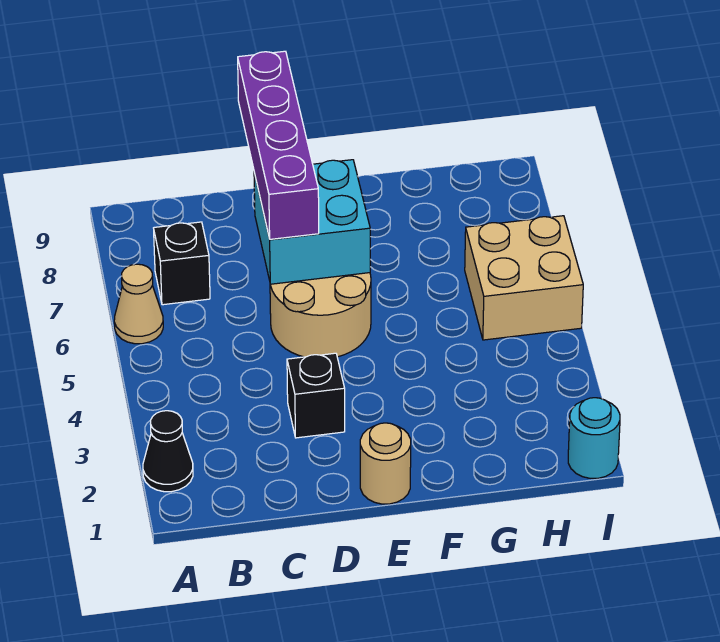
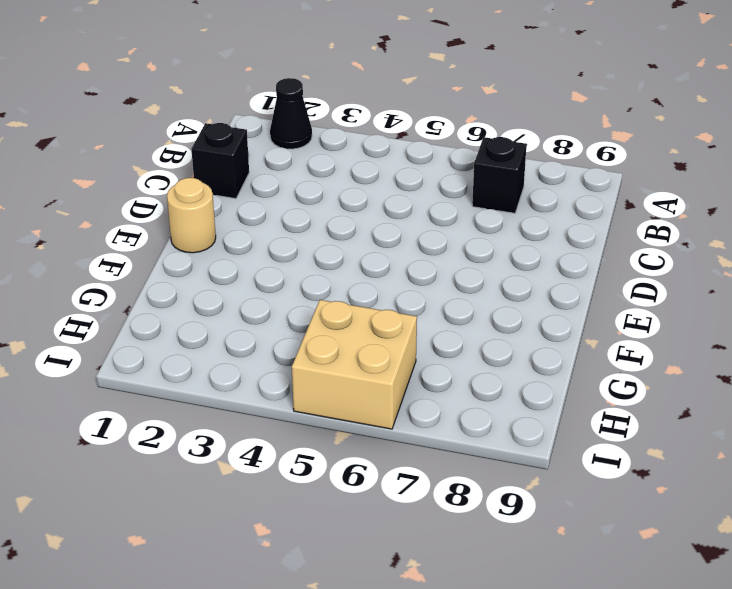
black brick C1 level 1 -> black brick D3 level 1
none -> tan cone A6 level 1
none -> tan round brick D5:E6 level 1

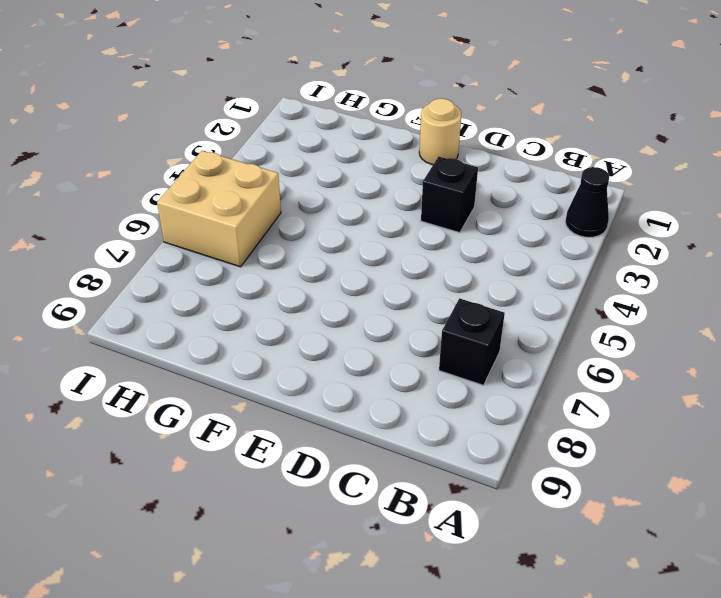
none -> tan cone A6 level 1
none -> tan round brick D5:E6 level 1

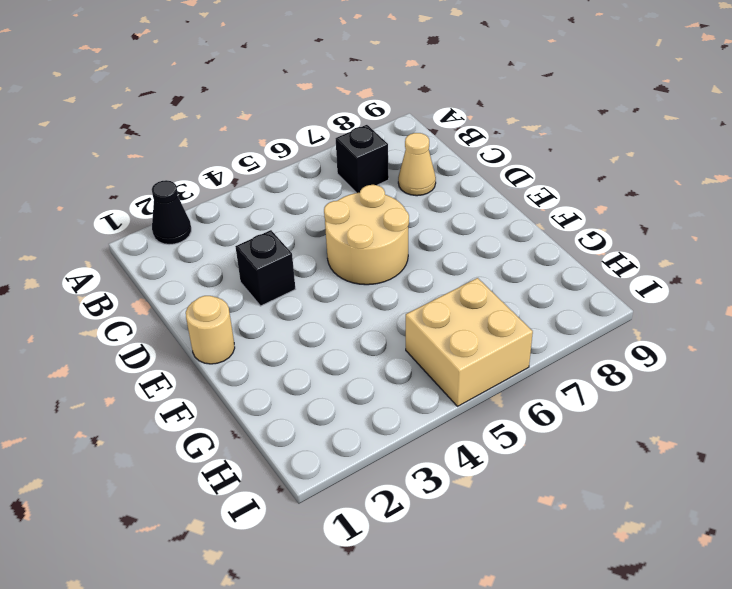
tan cone C8 level 1 -> tan cone A6 level 1
none -> cyan round brick I1 level 1
none -> cyan brick D6:E7 level 2

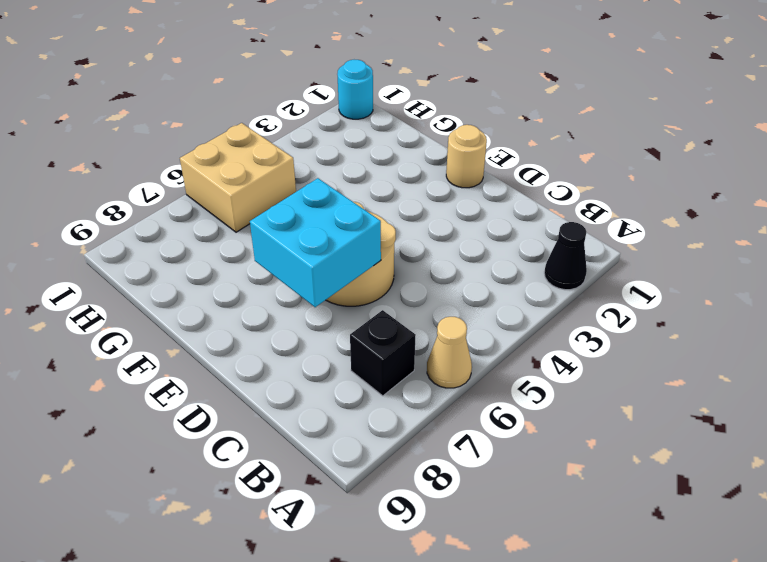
none -> black brick D3 level 1
none -> purple brick D6:D9 level 3

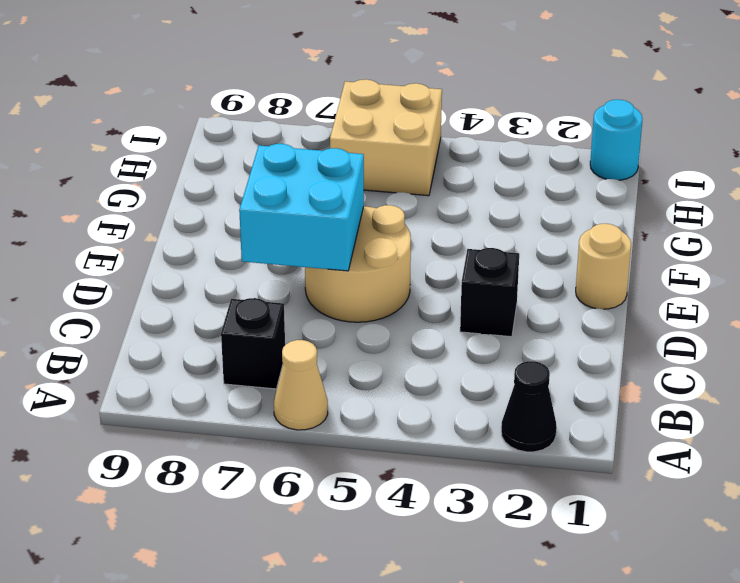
none -> purple brick D6:D9 level 3

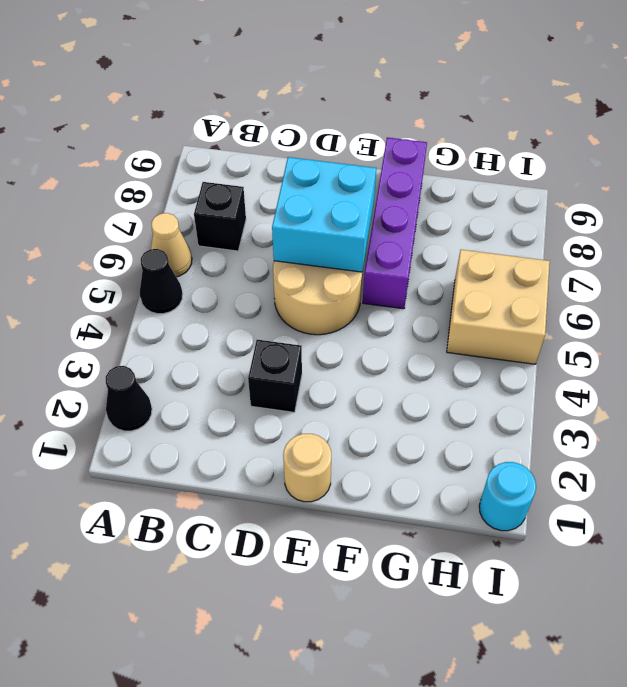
black cone A5 level 1 -> none
purple brick F6:F9 level 1 -> purple brick D6:D9 level 3

